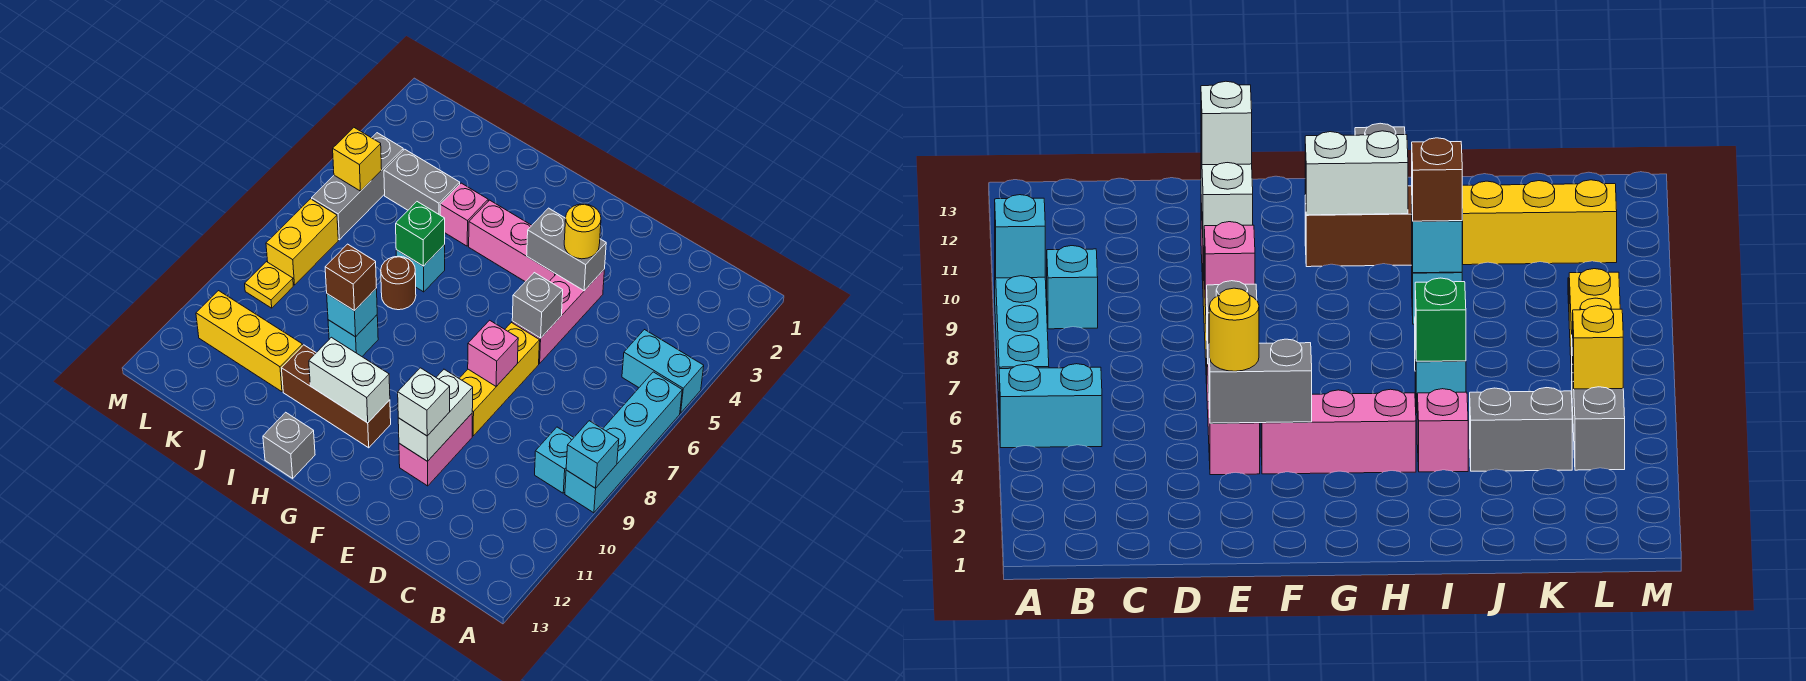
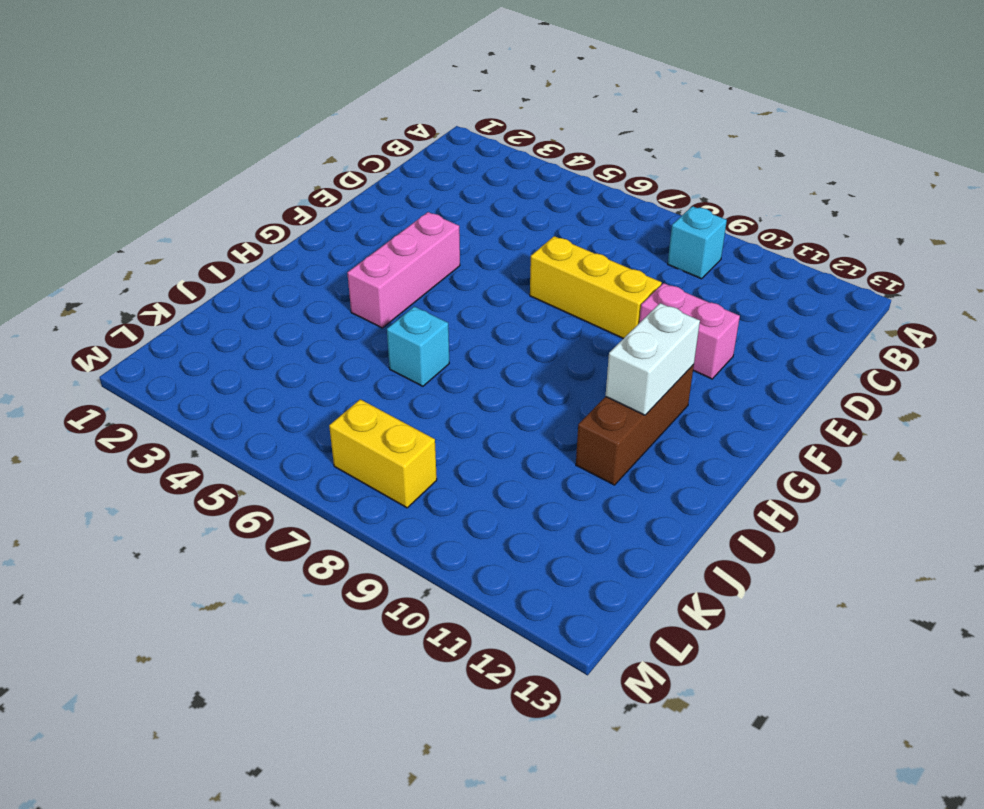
none -> cyan brick A5:B5 level 1
none -> cyan brick A6:A9 level 1
none -> pink brick E4:E6 level 1
none -> grey brick H13 level 1

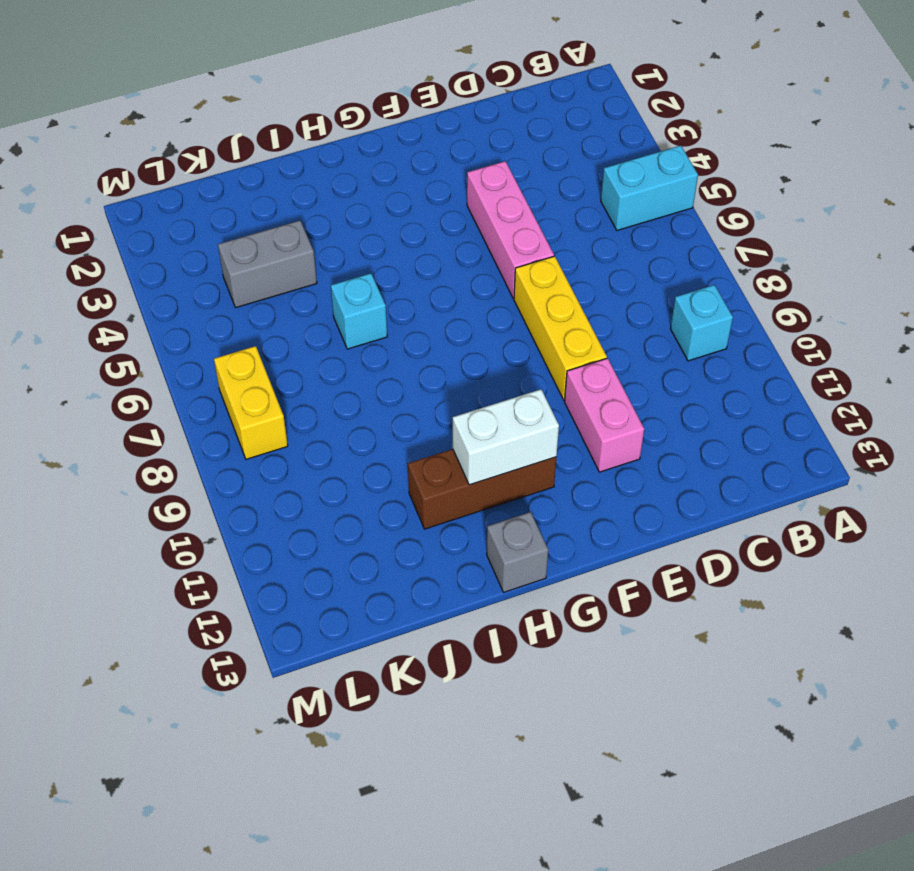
none -> cyan brick A6:A9 level 1
none -> pink brick F4:H4 level 1
none -> pink brick I4 level 1
none -> brown round brick I7 level 1

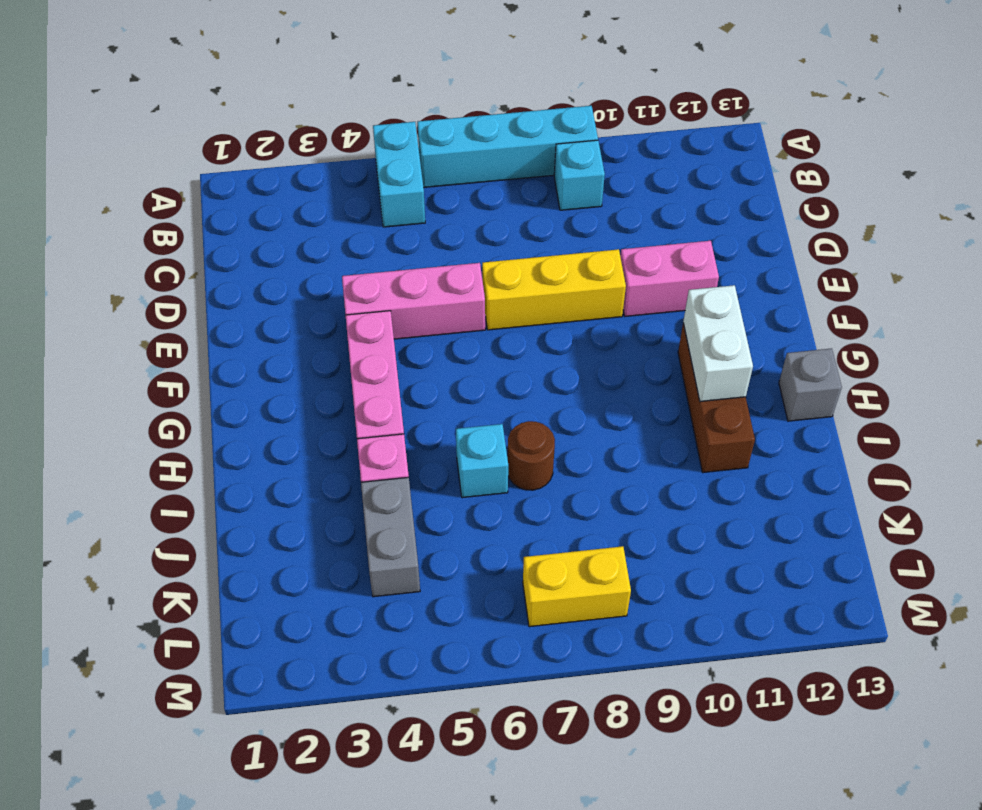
none -> cyan brick I9 level 1
none -> yellow brick J11:L11 level 1
none -> grey brick L4:L6 level 1
none -> yellow plate L9 level 1

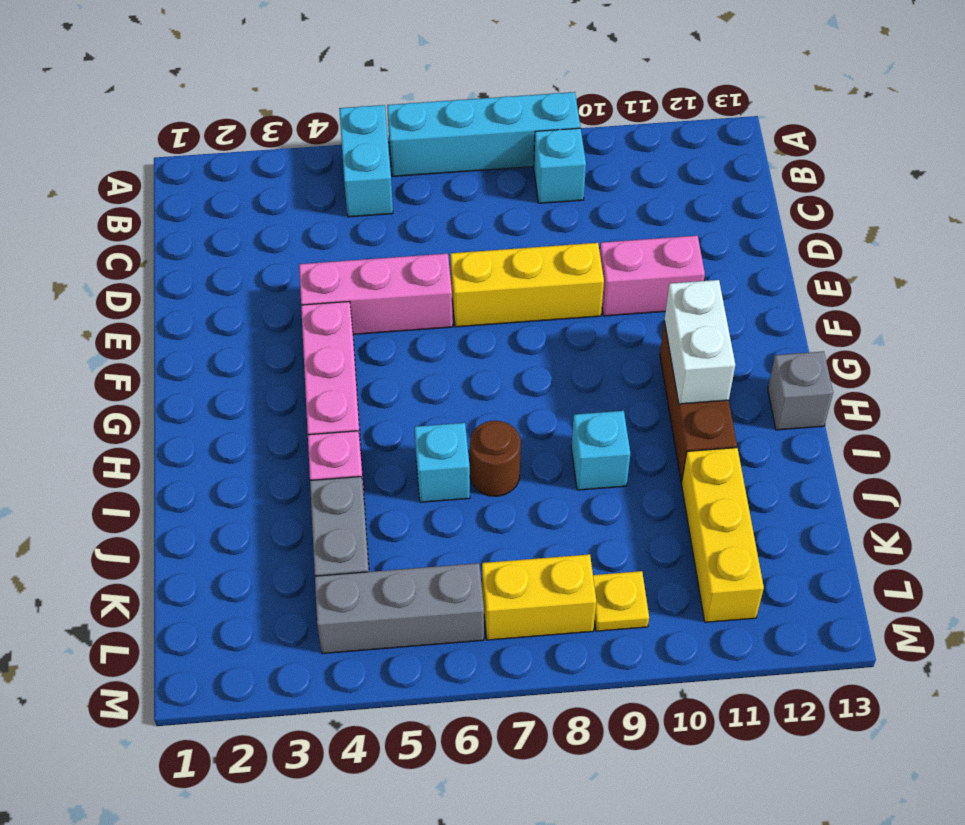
none -> cyan brick A9 level 2
none -> grey brick E4:F4 level 2
none -> grey brick E6 level 2
none -> pink brick E8 level 2

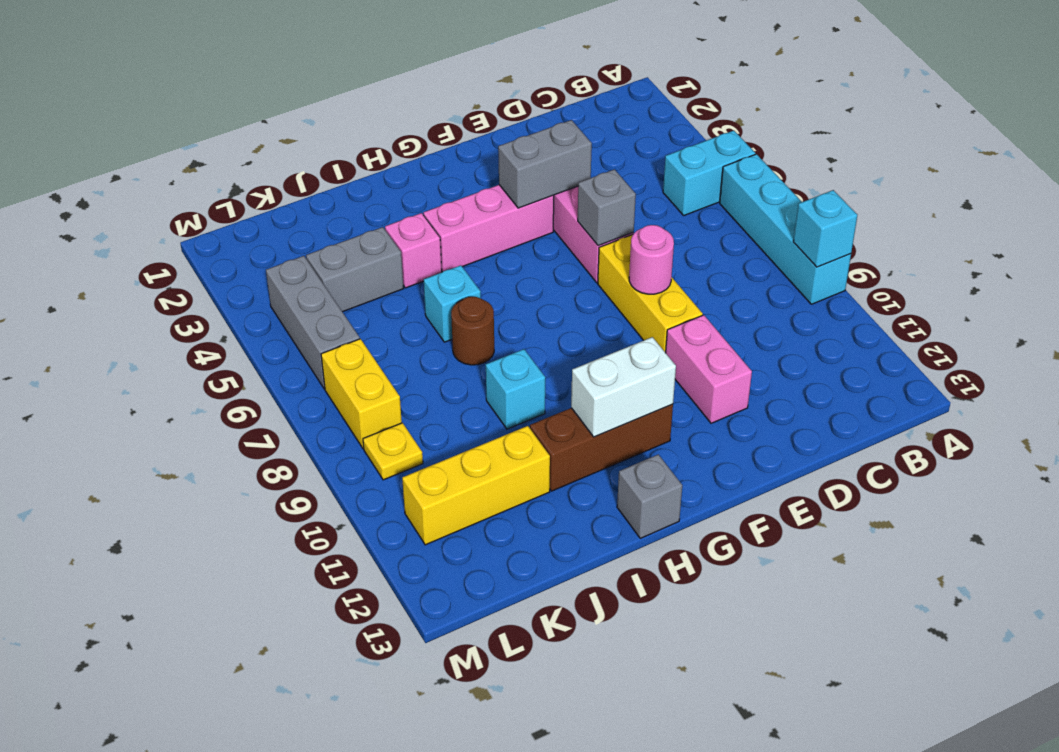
pink round brick E8 level 2 -> pink brick E8 level 2
none -> cyan brick B9 level 1
none -> white brick E10:E11 level 2
none -> green brick I6 level 2
none -> cyan brick I9 level 2

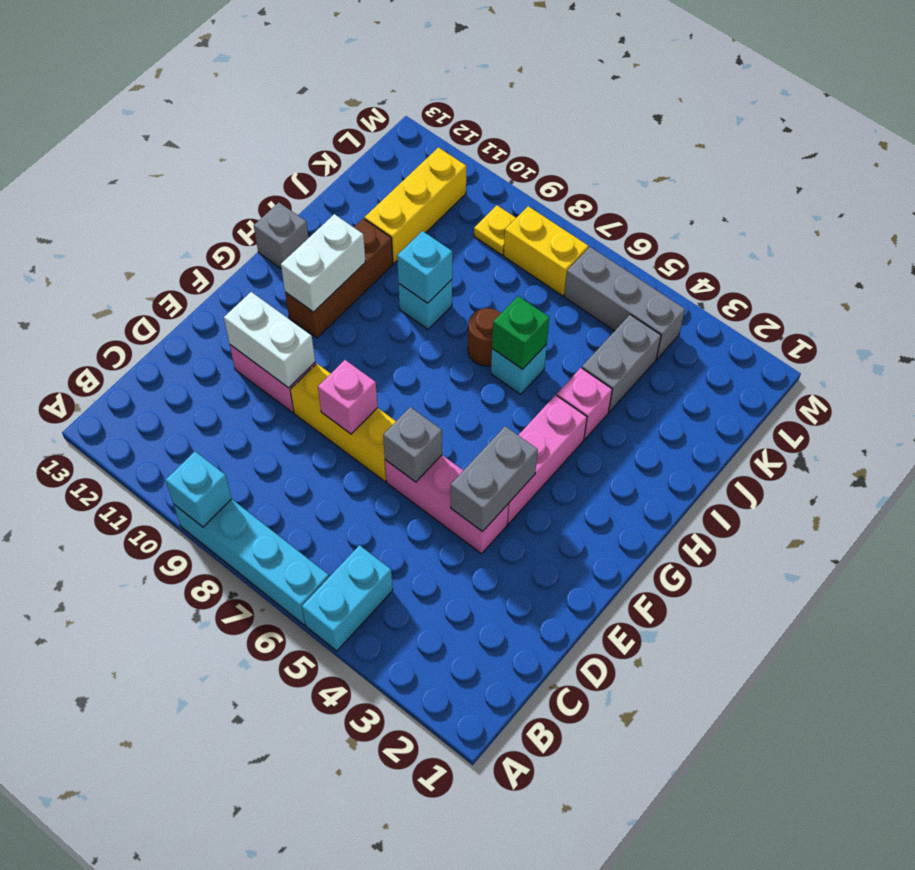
none -> cyan brick B9 level 1
none -> yellow brick L5 level 2
none -> yellow round brick E4 level 3
none -> white brick E11 level 3

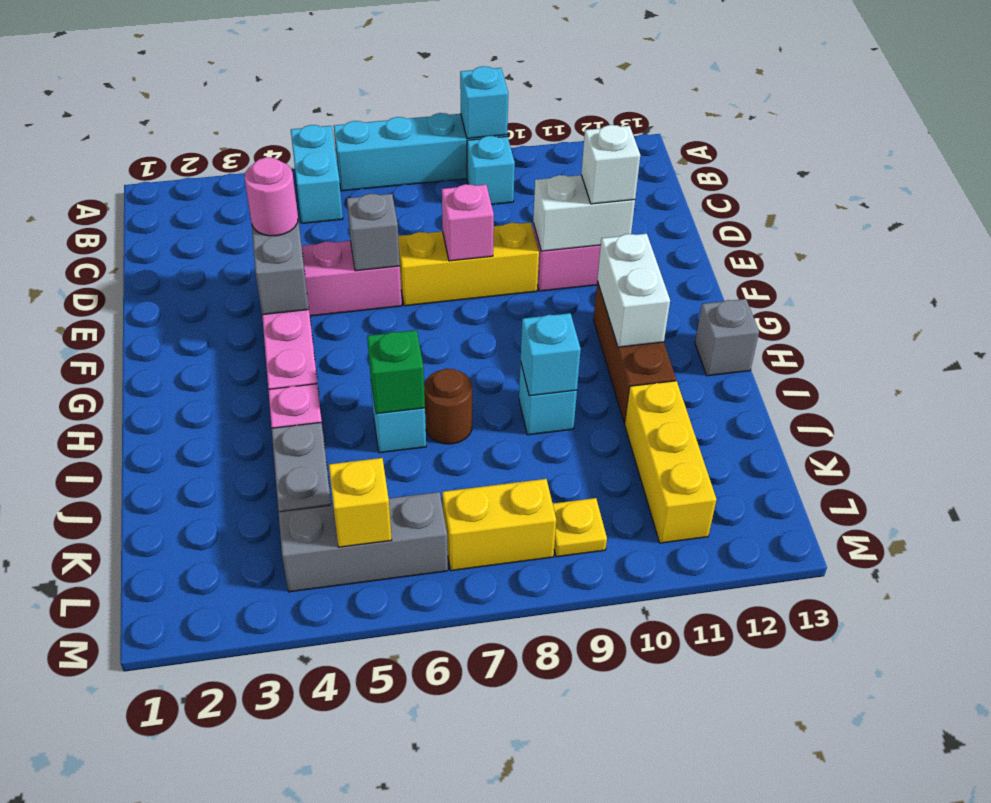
pink round brick E4 level 3 -> yellow round brick E4 level 3
none -> brown brick I9 level 3

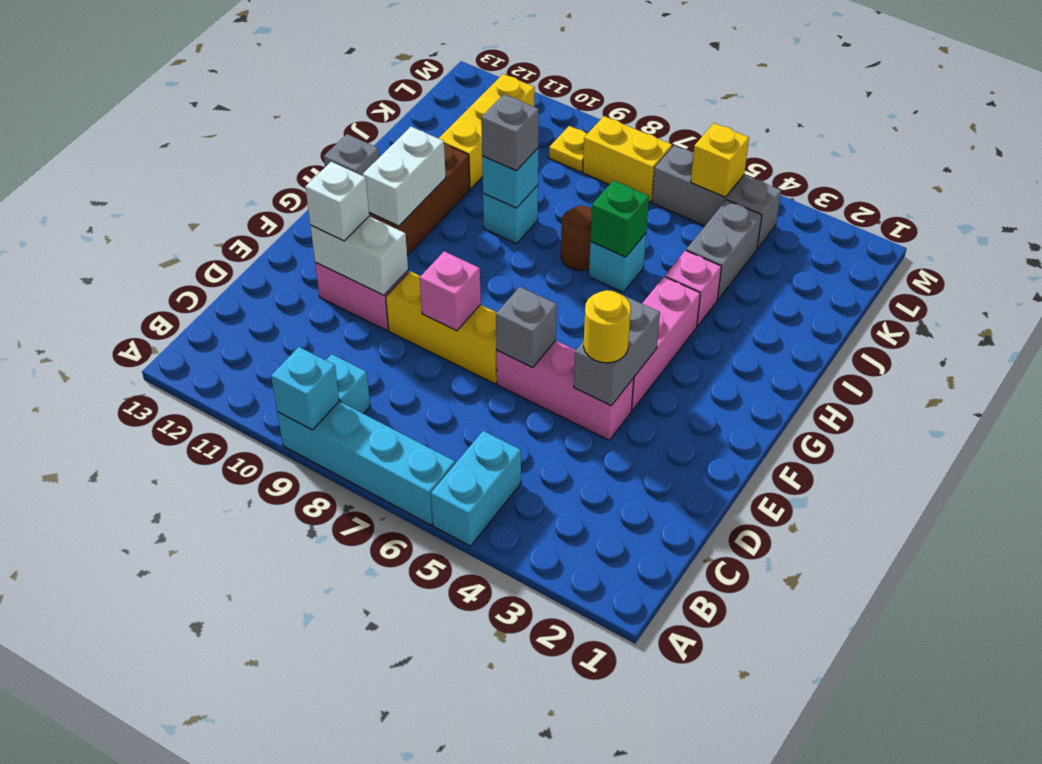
grey brick I9 level 3 -> brown brick I9 level 3

